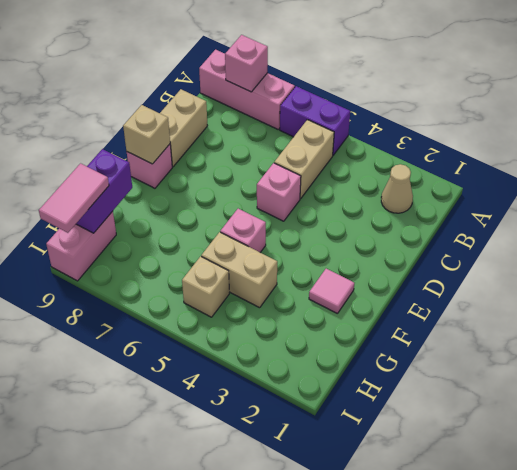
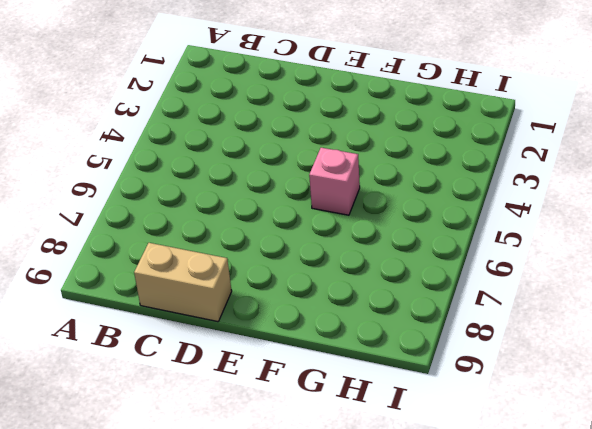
none -> purple brick A5:A6 level 1
none -> pink brick A7:A9 level 1
none -> tan cone B2 level 1

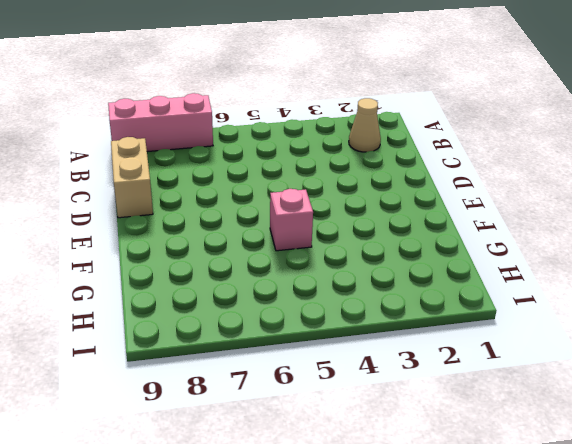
none -> purple brick A5:A6 level 1
none -> tan brick B5:C5 level 1
none -> pink brick D5 level 1

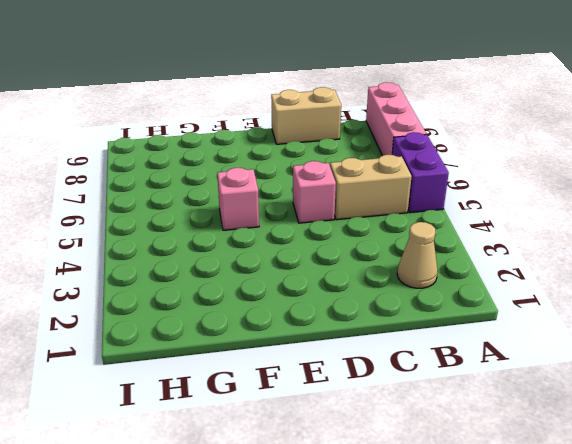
none -> pink brick E9 level 1
none -> pink tile F2 level 1
none -> tan brick G4:G5 level 1

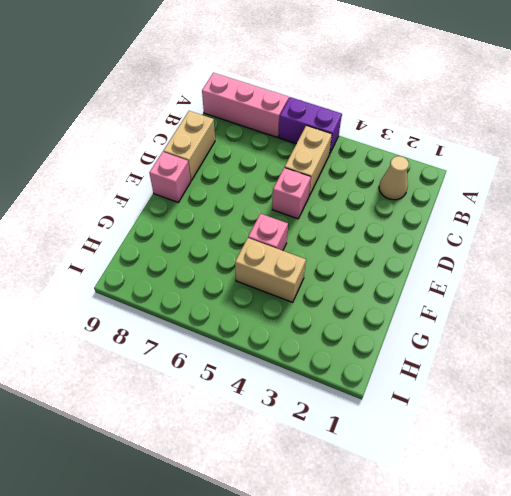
none -> pink tile F2 level 1
none -> tan brick H5 level 1
none -> pink brick H9:I9 level 1

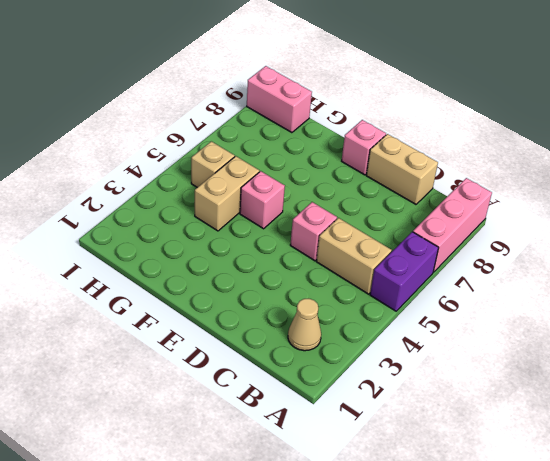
none -> pink tile F2 level 1
none -> pink brick A8 level 2
none -> tan brick E9 level 2

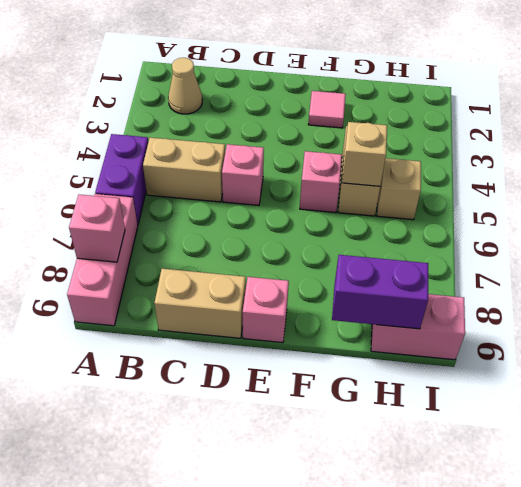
tan brick G5 level 2 -> tan brick E9 level 2
none -> pink tile H9:I9 level 3

